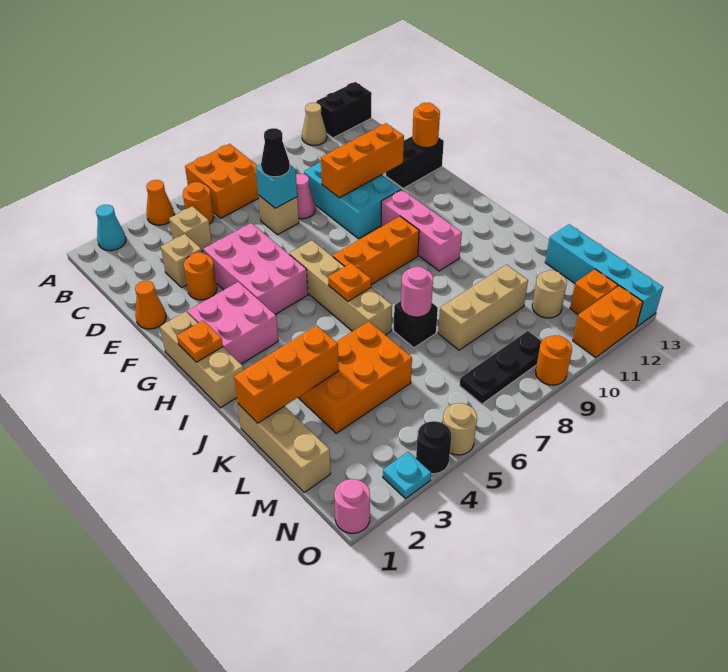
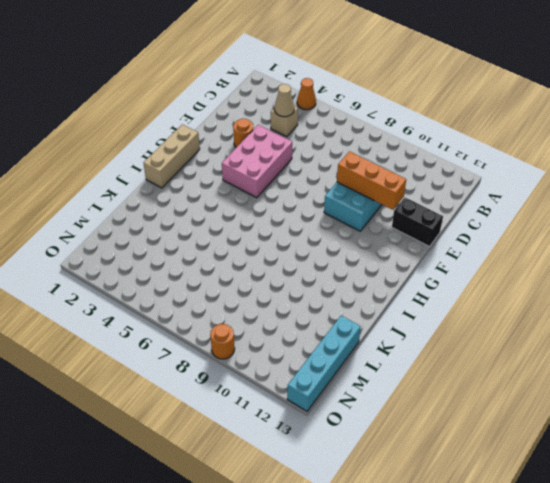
tan cone C4 level 2 -> tan cone A11 level 1
none -> cyan cone A2 level 1
none -> orange brick A6:B7 level 1
none -> black brick A12:A13 level 1
none -> orange round brick B5 level 1

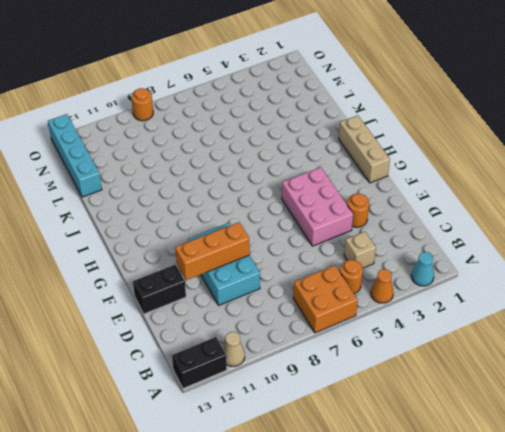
none -> tan brick D3 level 1
none -> tan brick D7 level 1
none -> pink cone D8 level 1
none -> orange cone E1 level 1

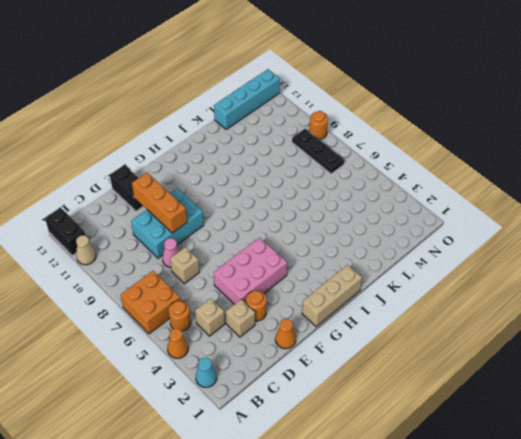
none -> pink brick G2:H3 level 1
none -> tan brick G6:J6 level 1
none -> pink brick G10:I10 level 1
none -> orange brick H7:H9 level 1

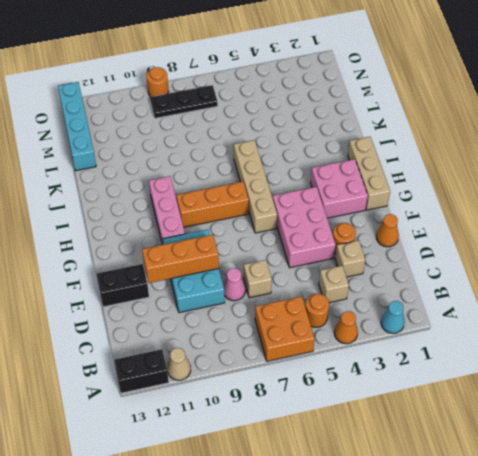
none -> tan brick K1:M1 level 1
none -> orange brick K3:L5 level 1
none -> black brick K7 level 1
none -> tan brick L8:L10 level 1

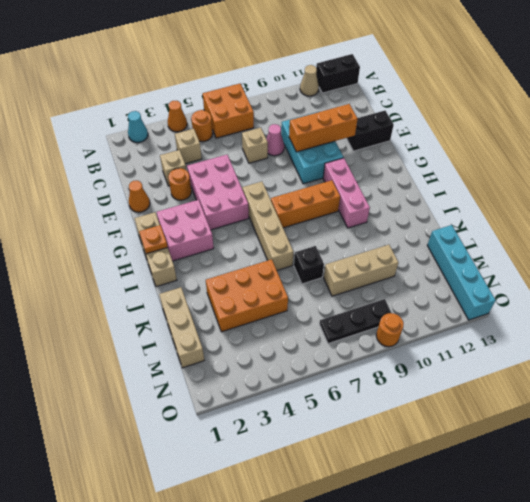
none -> tan round brick M11 level 1
none -> orange brick N12 level 1
none -> pink round brick O1 level 1
none -> cyan plate O3 level 1

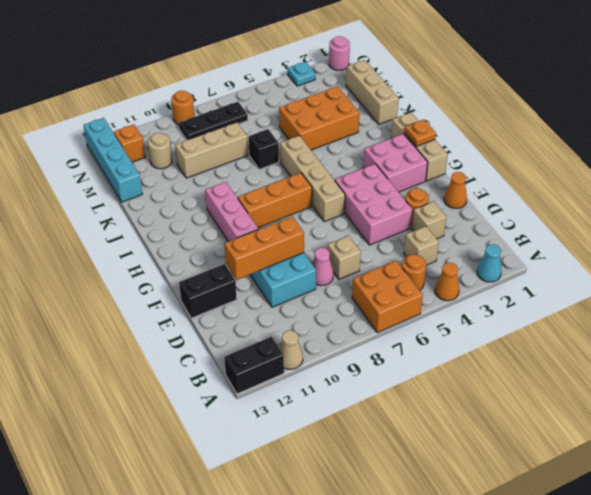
none -> black round brick O4 level 1
none -> tan round brick O5 level 1
none -> orange brick O11:O12 level 1
none -> cyan brick D7 level 2

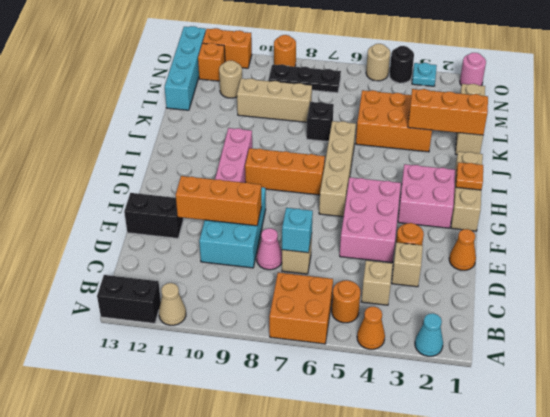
none -> orange round brick E13 level 2
none -> orange plate I6 level 2
none -> pink round brick K7 level 2
none -> black cone D7 level 3

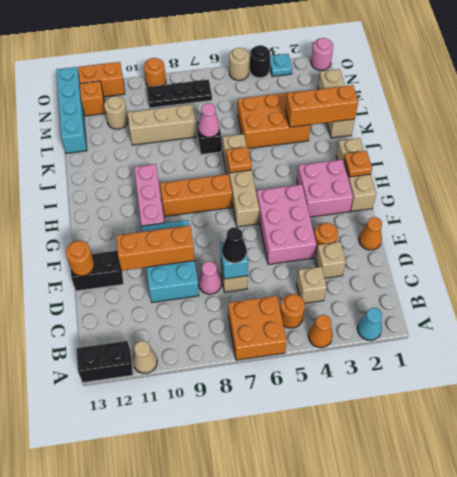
pink cone K7 level 2 -> pink round brick K7 level 2

